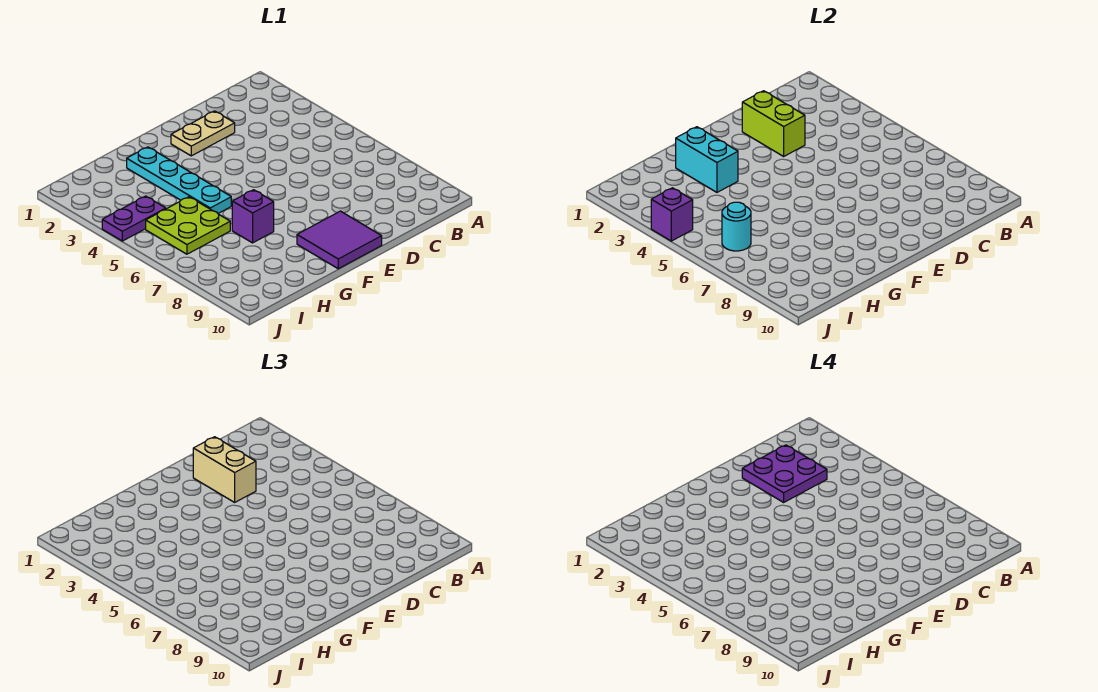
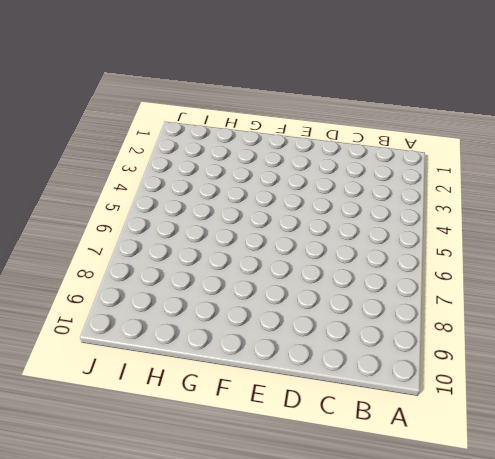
none -> tan plate D2:E2 level 1
none -> purple tile E9:F10 level 1
none -> cyan plate G2:G5 level 1

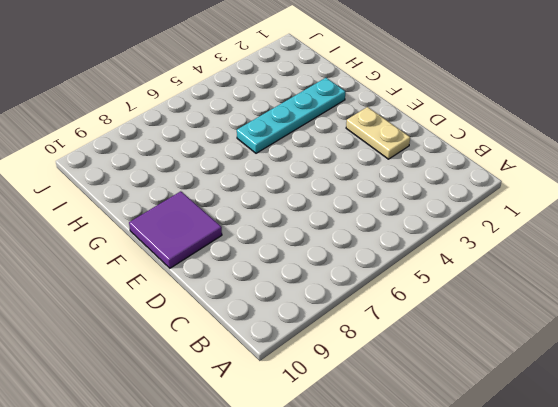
none -> purple brick G7 level 1
none -> lime plate H5:I6 level 1
none -> purple plate I4:J4 level 1

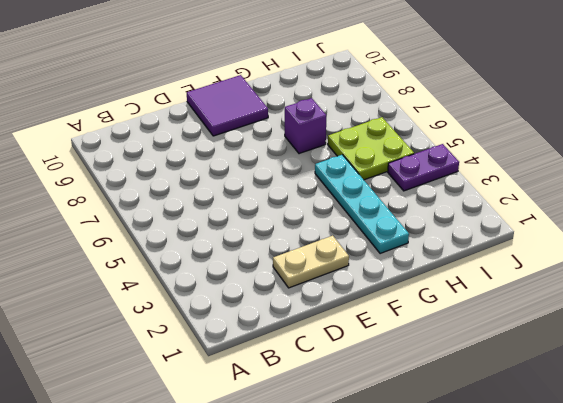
none -> lime brick D2:D3 level 2
none -> cyan brick G2:G3 level 2
none -> cyan round brick I6 level 2

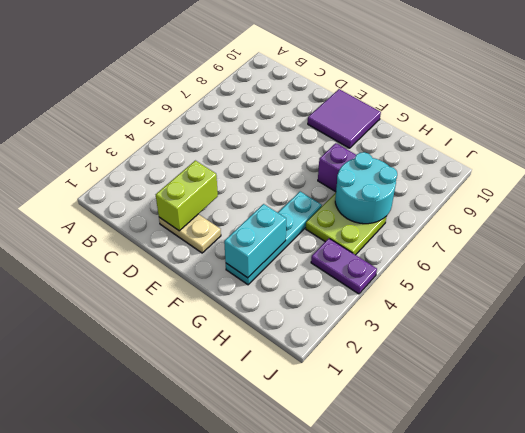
cyan round brick H6:I7 level 2 -> cyan round brick I6 level 2
none -> purple brick J4 level 2
none -> tan brick D2:D3 level 3
none -> purple plate C2:D3 level 4

